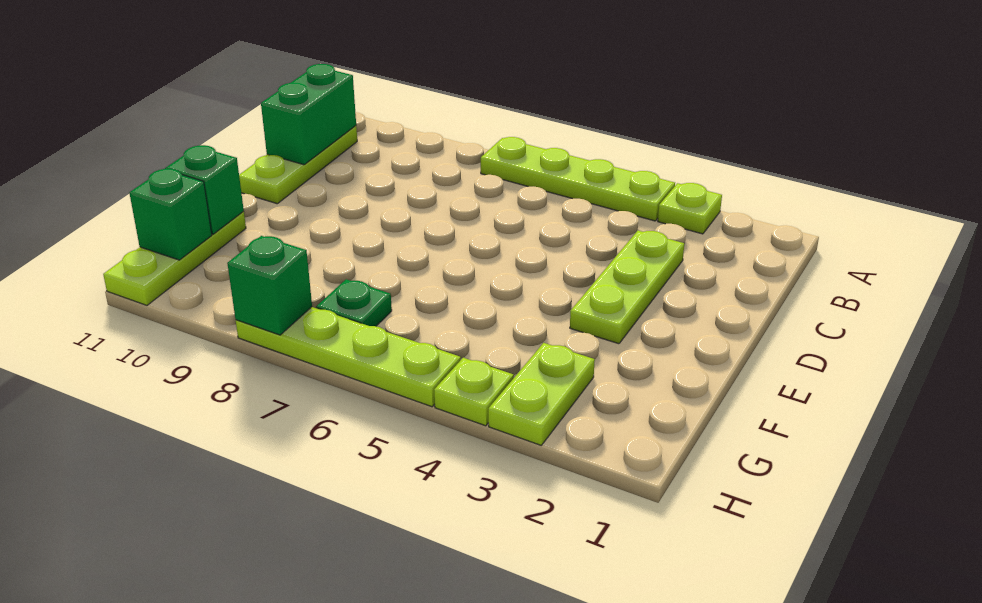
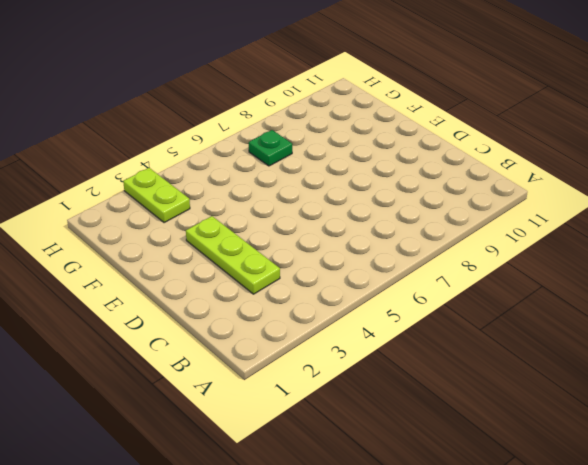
none -> lime plate A3 level 1
none -> lime plate A4:A7 level 1
none -> lime plate B11:D11 level 1

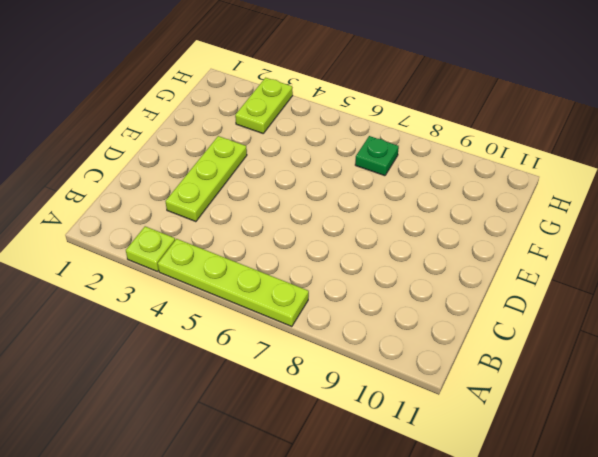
none -> lime plate B11:D11 level 1
none -> lime plate F11:H11 level 1
none -> lime plate H4 level 1

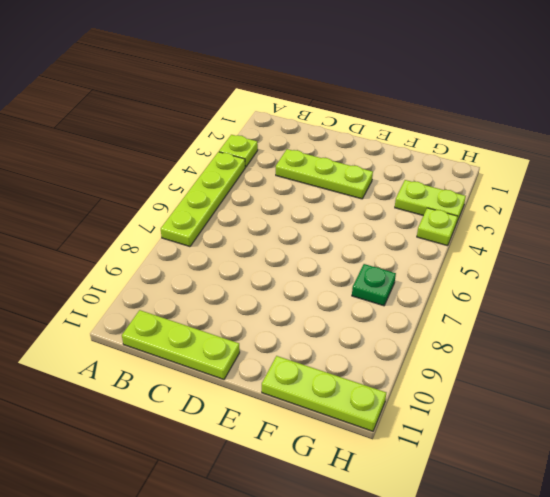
none -> lime plate H5:H8 level 1
none -> green brick B11:C11 level 2
none -> green brick F11 level 2

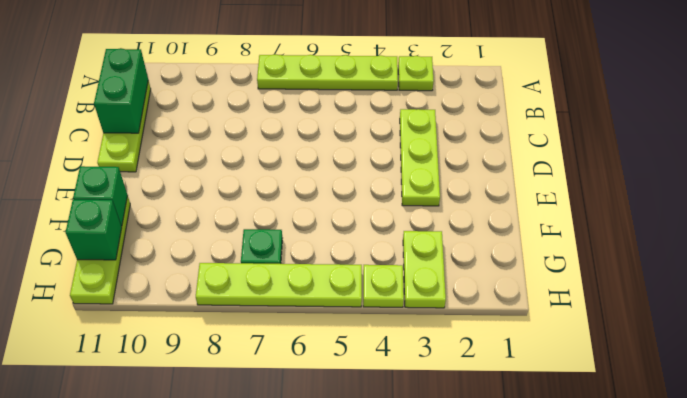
none -> green brick H8 level 2

